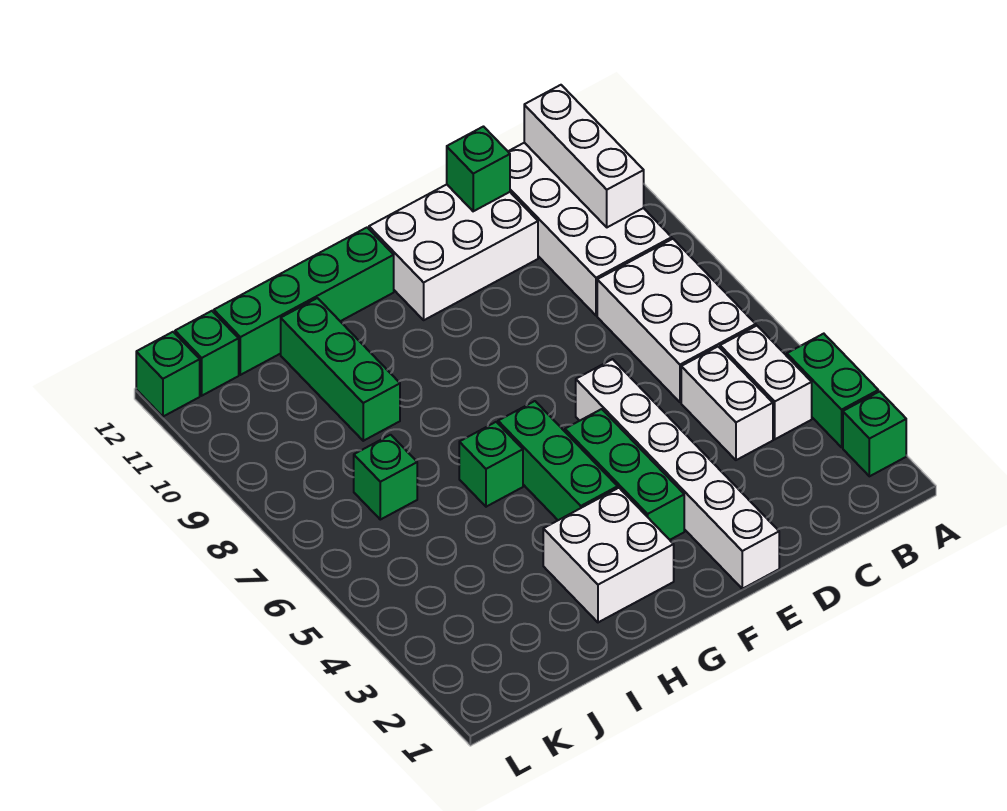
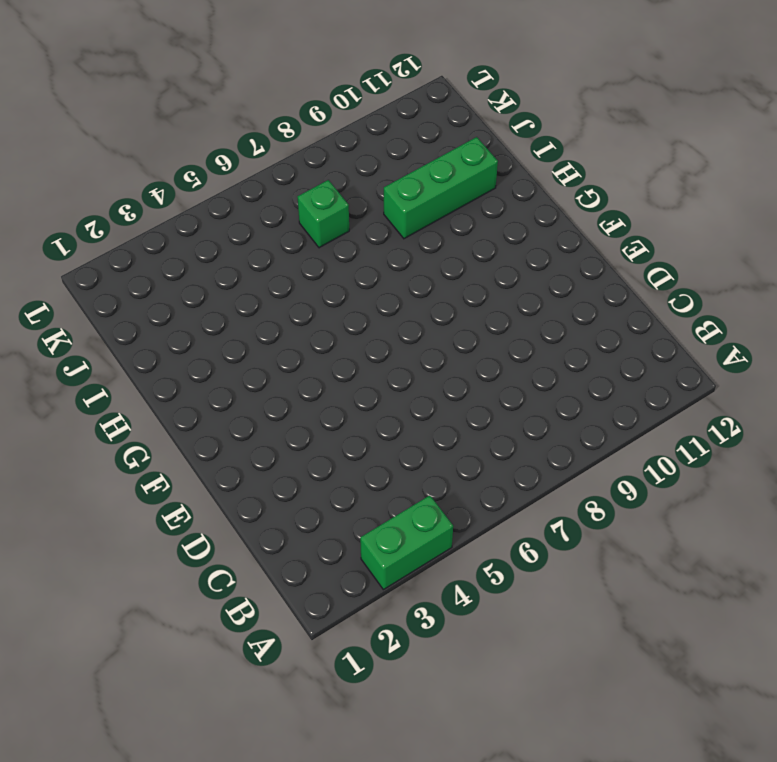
none -> green brick A2 level 1
none -> white brick B4:B5 level 1
none -> white brick B6:C8 level 1

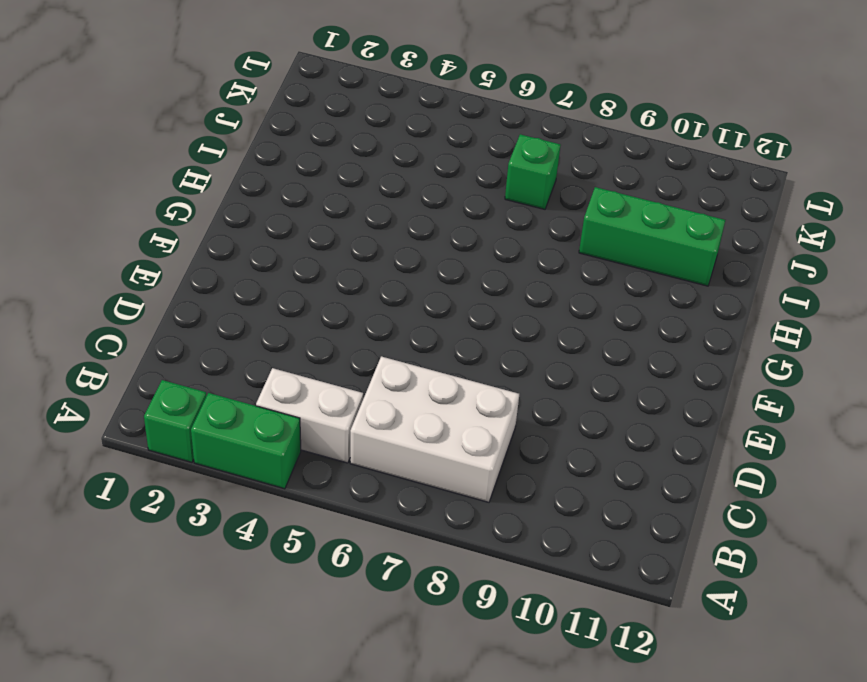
none -> white brick B9:C12 level 1
none -> white brick C4:C5 level 1
none -> white brick D11:F12 level 1

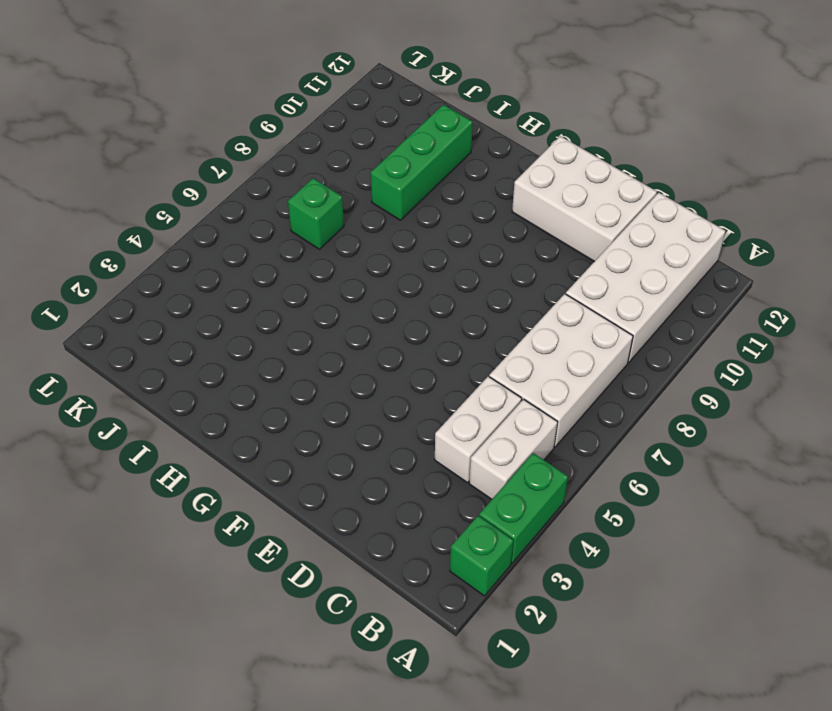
none -> white brick E1:E6 level 1
none -> green brick F3:F5 level 1
none -> white brick G2:H3 level 1

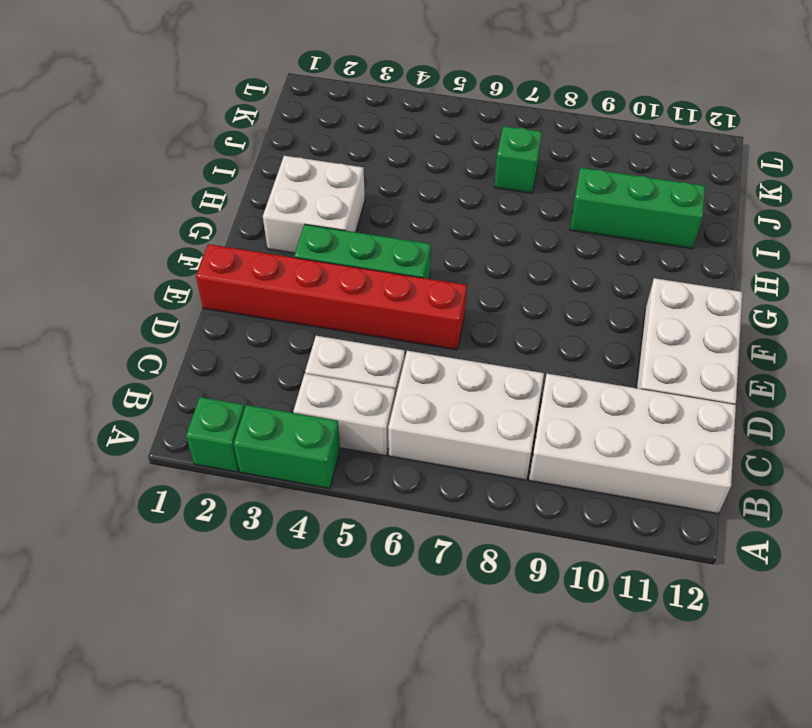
red brick E1:E6 level 1 -> white brick E1:E6 level 1
none -> green brick G4:G6 level 1
none -> green brick G12:J12 level 1
none -> green brick H6 level 1

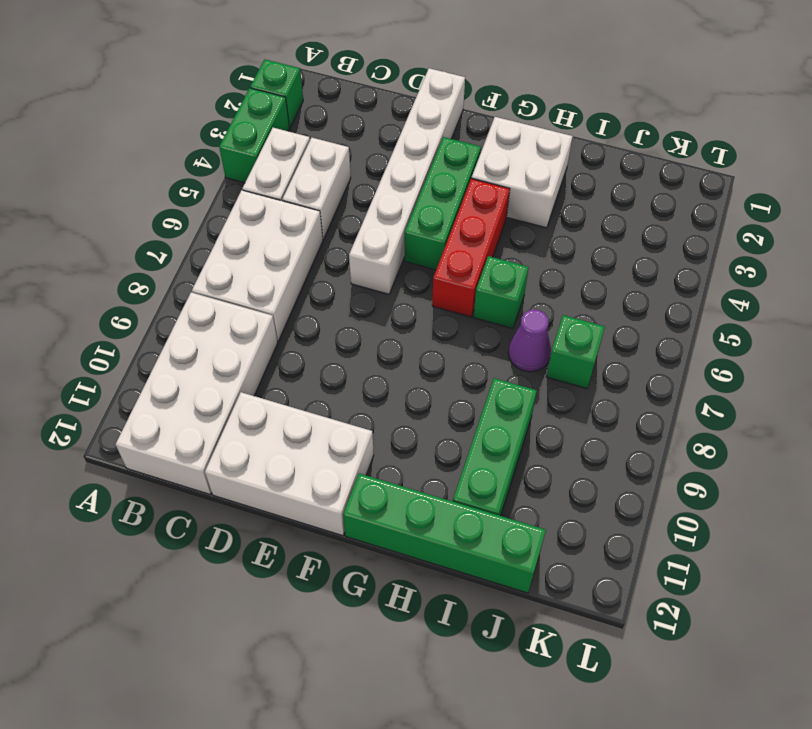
red brick G4:G6 level 1 -> green brick G4:G6 level 1
purple cone I7 level 1 -> none
none -> green brick K12 level 1
none -> green brick L12 level 1
none -> white brick B10:B12 level 2

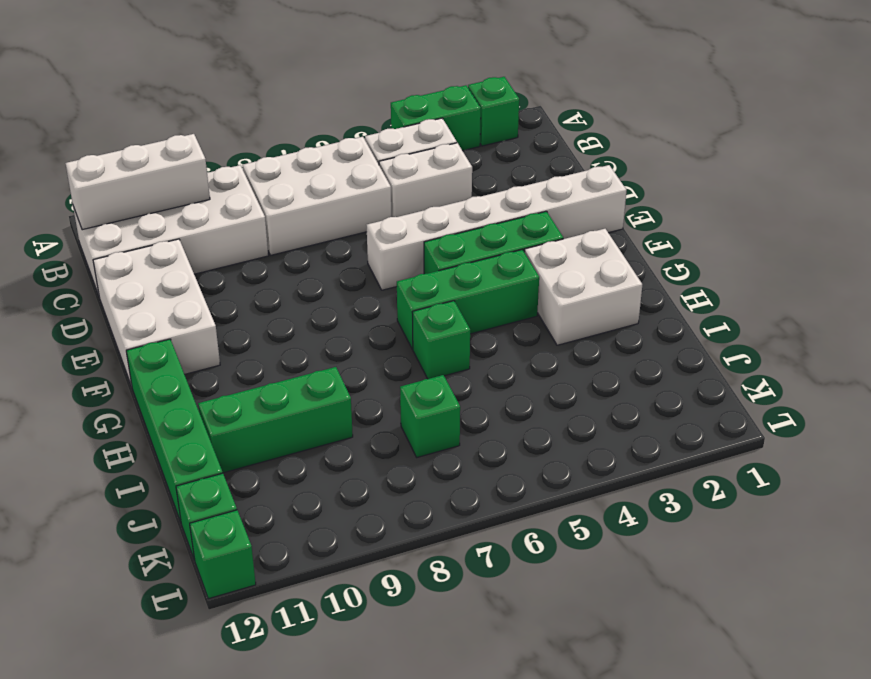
none -> green brick D12 level 2

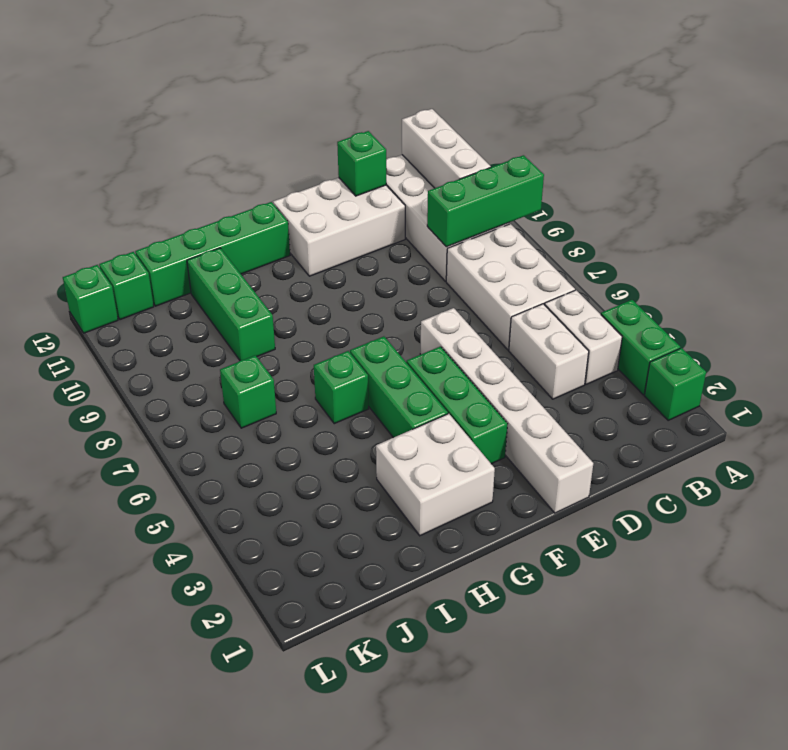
green brick A9:C9 level 2 -> none

